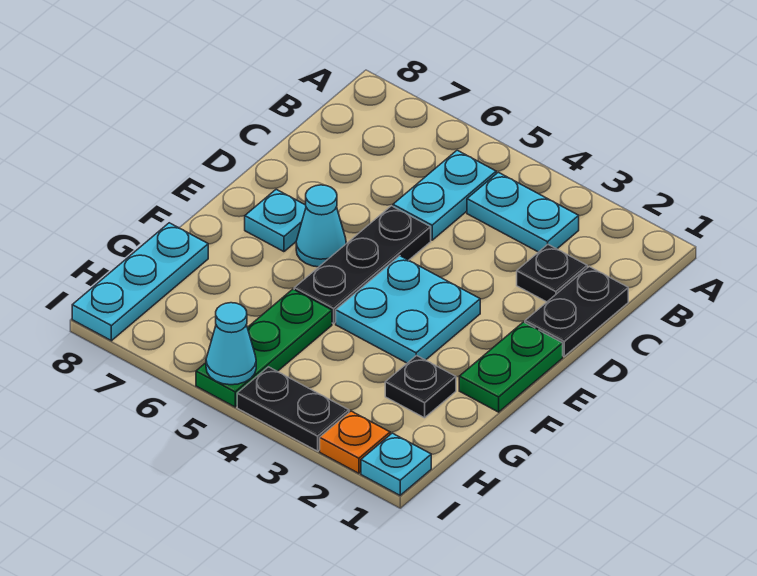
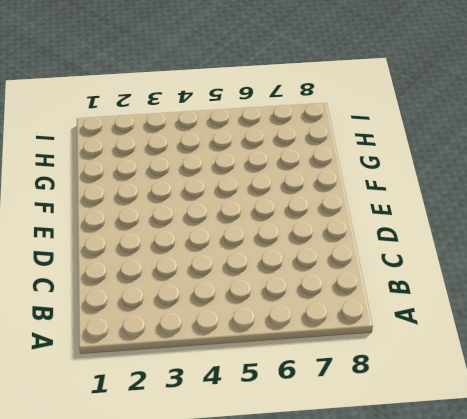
none -> cyan plate B3:B4 level 1
none -> cyan plate B5:C5 level 1
none -> black plate C1:D1 level 1

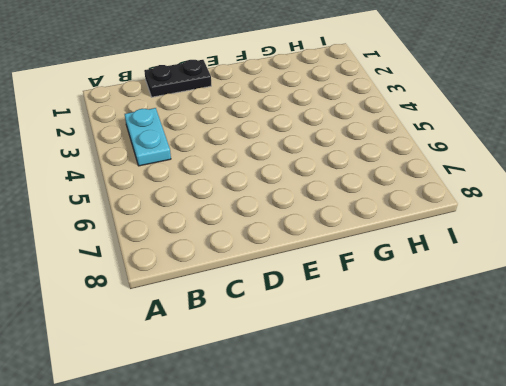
none -> cyan plate B5:C5 level 1
none -> black plate C2 level 1
none -> black plate D5:F5 level 1

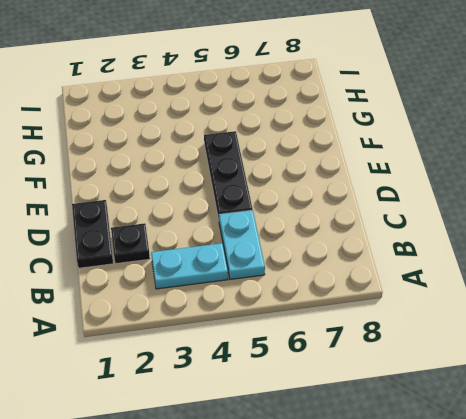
none -> green plate E1:F1 level 1
none -> cyan plate E3:F4 level 1
none -> cyan cone E6 level 1

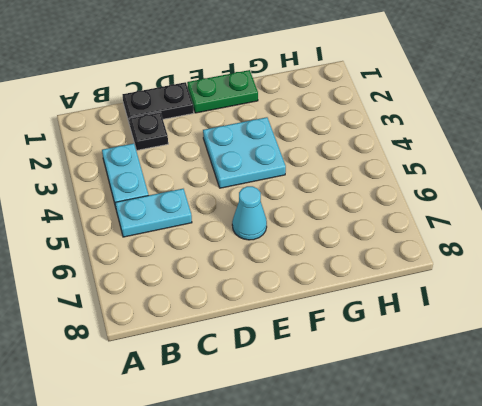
none -> black plate D5:F5 level 1
none -> cyan plate E7 level 1
none -> black plate G2 level 1

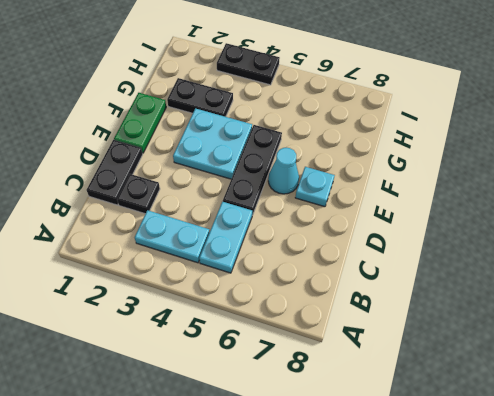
black plate G2:G3 level 1 -> black plate G2 level 1
none -> green plate G5:I5 level 1
none -> cyan plate G8:I8 level 1
none -> cyan plate I1 level 1

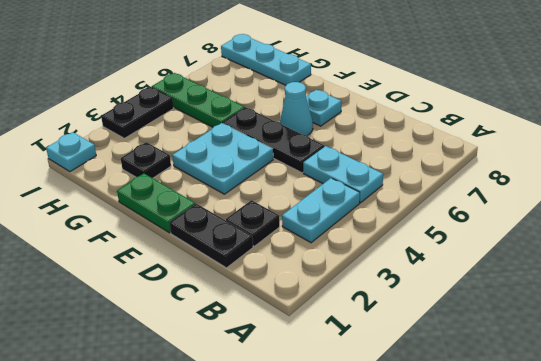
none -> orange plate I2 level 1
none -> cyan cone I5 level 2

